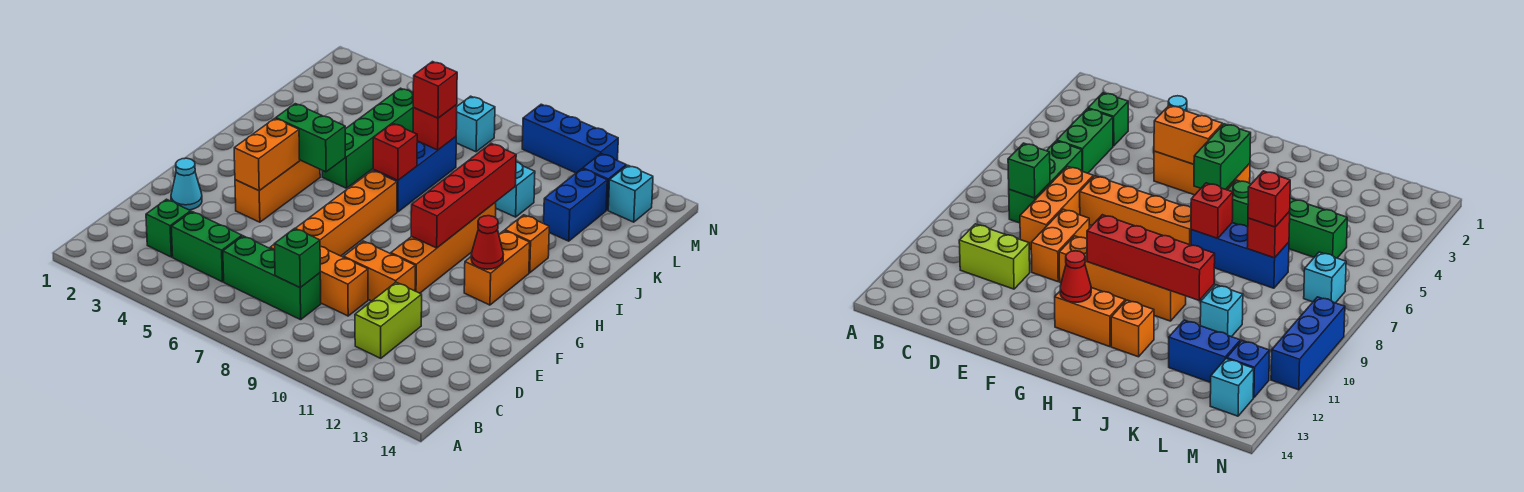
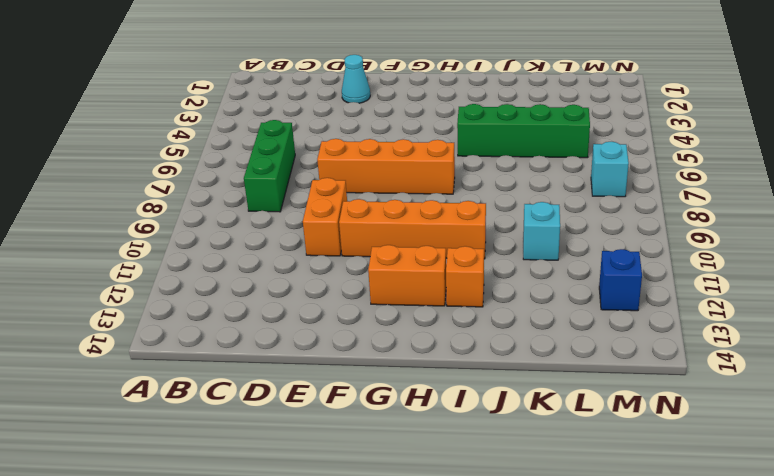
none -> green brick C3 level 1
none -> green brick C4:C5 level 1
none -> lime brick C11:D11 level 1

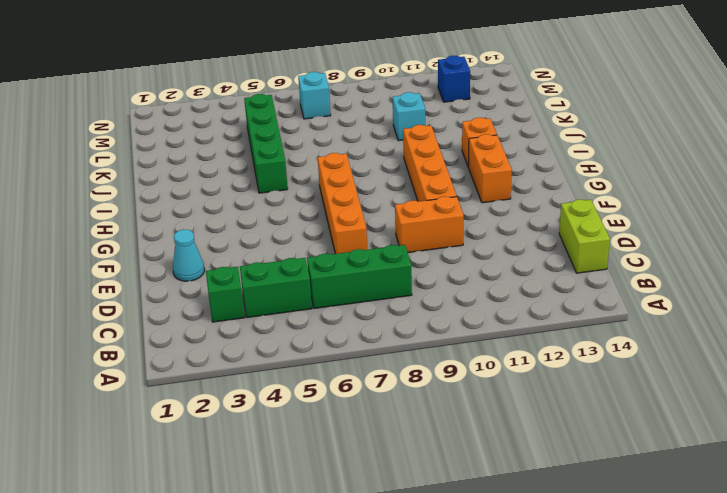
lime brick C14:D14 level 1 -> lime brick C11:D11 level 1
none -> orange brick D7:D9 level 1
none -> orange brick F4:H4 level 1
none -> blue brick I7:K7 level 1

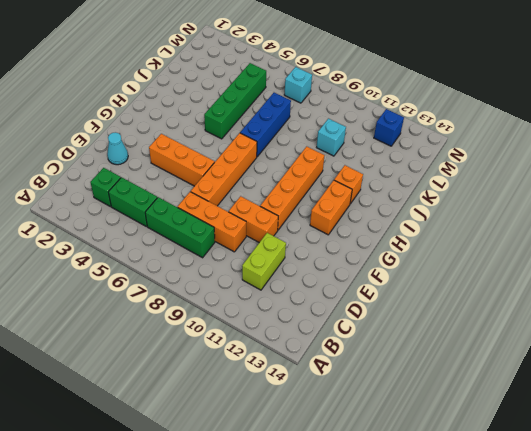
orange brick F4:F6 level 1 -> orange brick F4:H4 level 1
none -> blue brick K12:L12 level 1
none -> cyan brick M13 level 1
none -> blue brick N9:N11 level 1

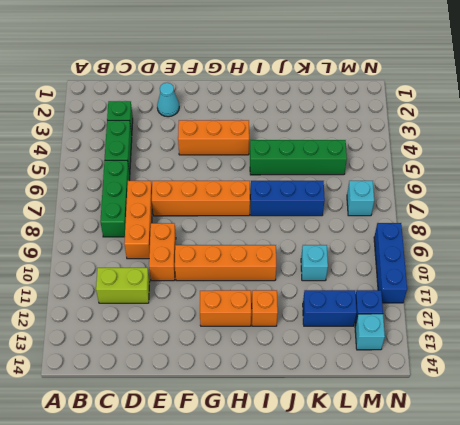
none -> green brick C8 level 2
none -> orange brick F4:G4 level 2
none -> red brick G10:J10 level 2

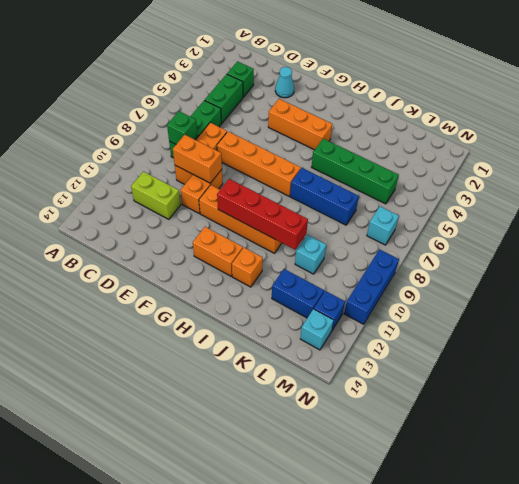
orange brick D9:E9 level 2 -> orange brick F4:G4 level 2
none -> red cone G12 level 2
none -> green brick H4:H5 level 2
none -> red brick I7 level 2

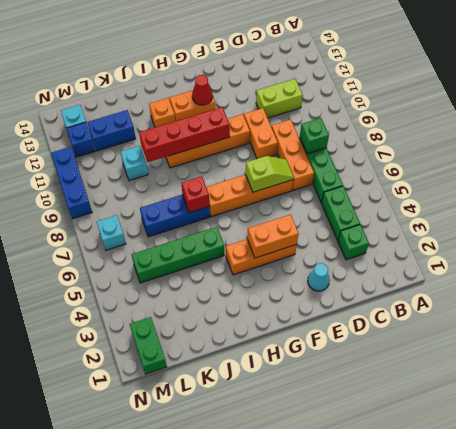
lime slope E7:F7 level 2 top F -> none
green brick M1:M2 level 1 -> green brick H4:H5 level 2
none -> red brick K7 level 2
none -> red brick K7 level 3

